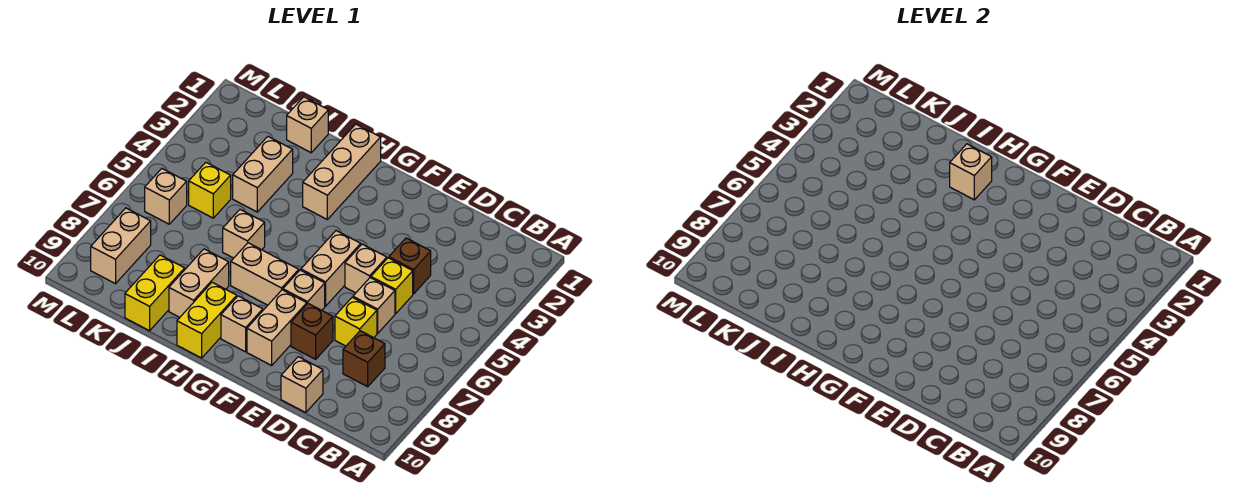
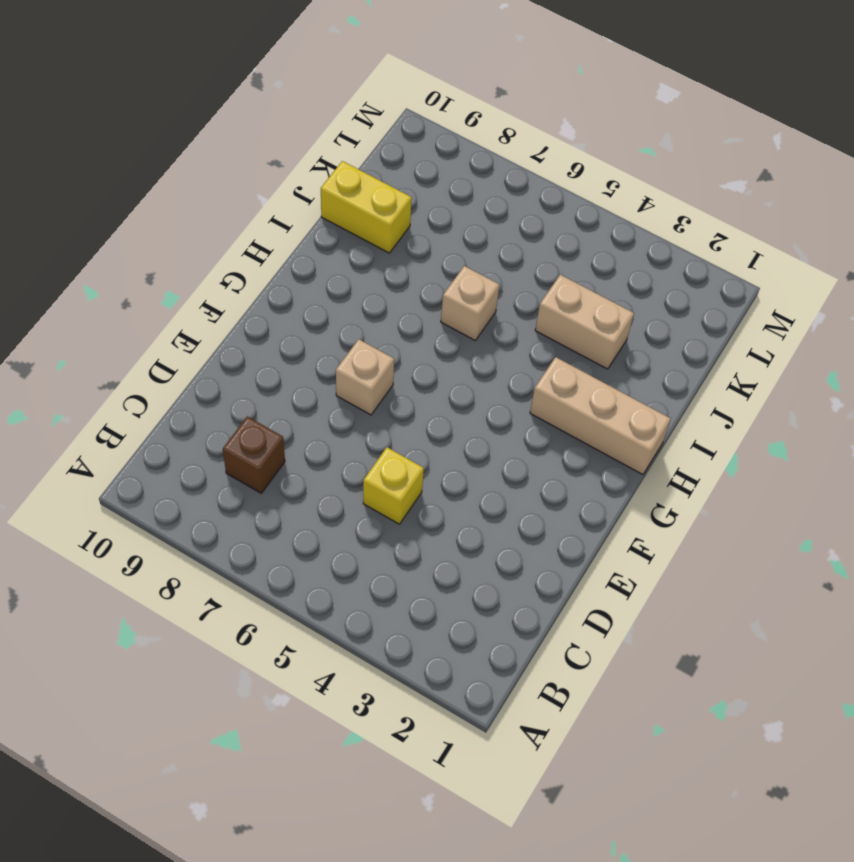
none -> brown brick D4 level 1
none -> tan brick D6 level 1
none -> yellow brick D7 level 1

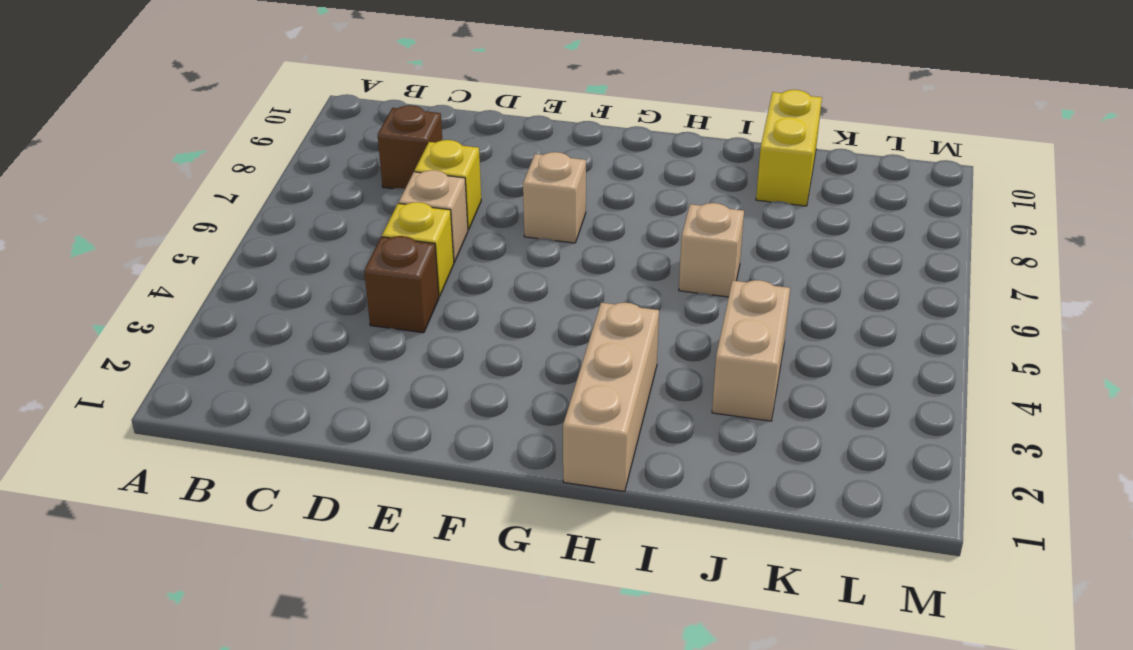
none -> tan brick D10 level 1
none -> tan brick E5 level 1
none -> brown brick E8 level 1

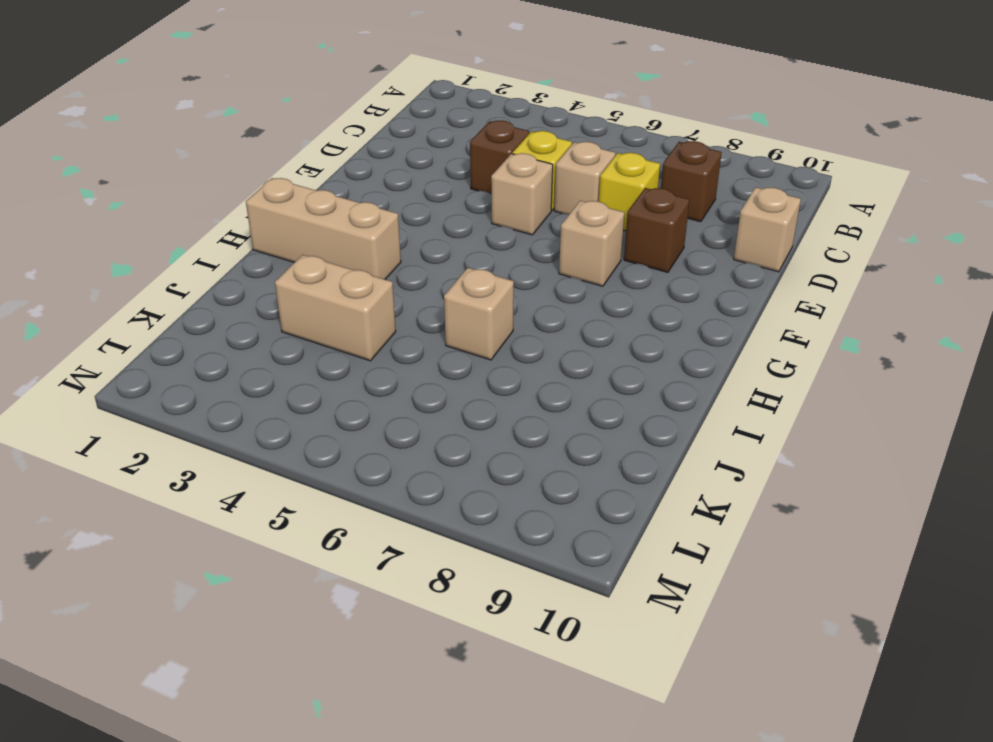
none -> tan brick F5:F6 level 1
none -> tan brick F8:F9 level 1
none -> tan brick G7:H7 level 1

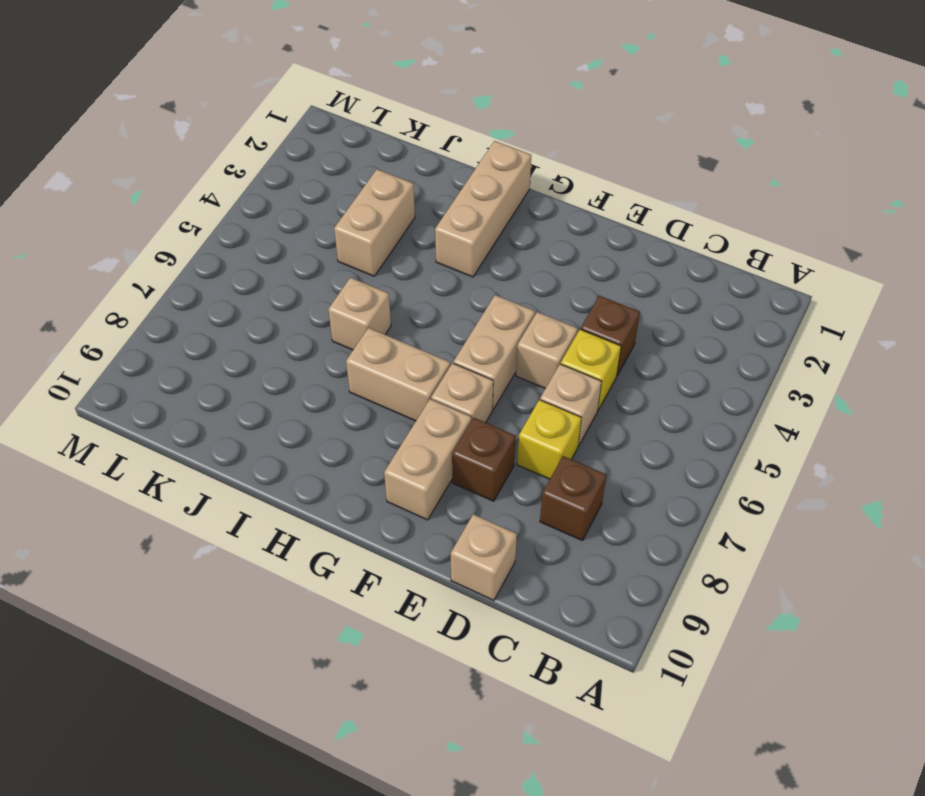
none -> tan brick G9 level 1
none -> yellow brick H9:H10 level 1
none -> tan brick I8:I9 level 1

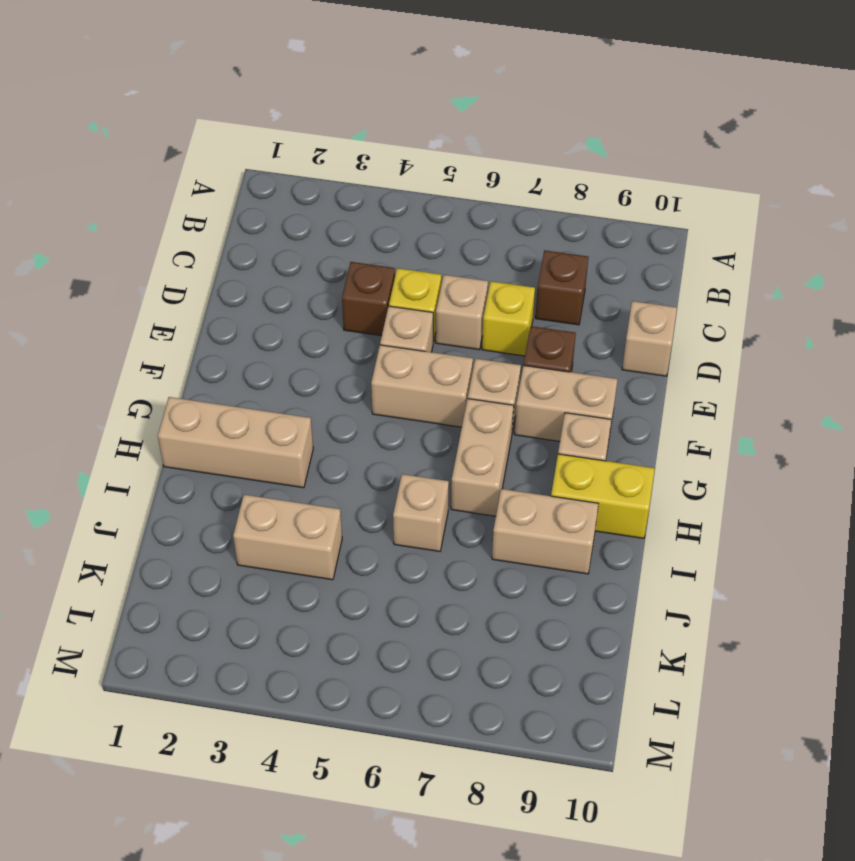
none -> tan brick J1 level 1
none -> yellow brick J9:J10 level 1
none -> yellow brick K5 level 1

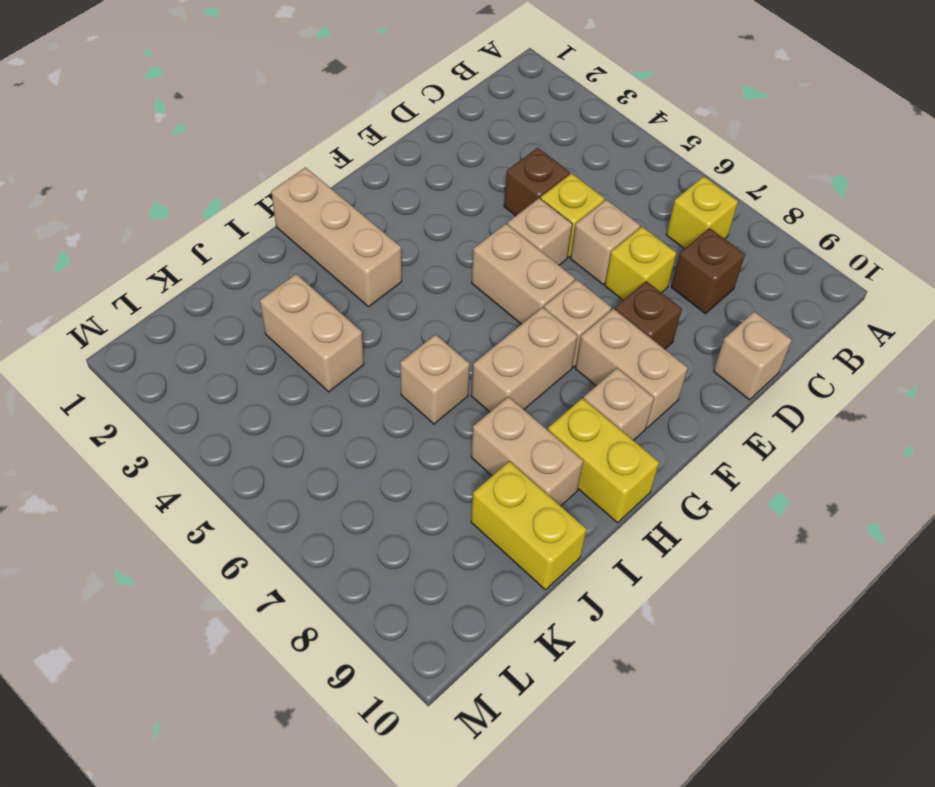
yellow brick B7 level 1 -> yellow brick K5 level 1
none -> tan brick J1 level 1
none -> tan brick L6 level 1
none -> tan brick L8:L9 level 1

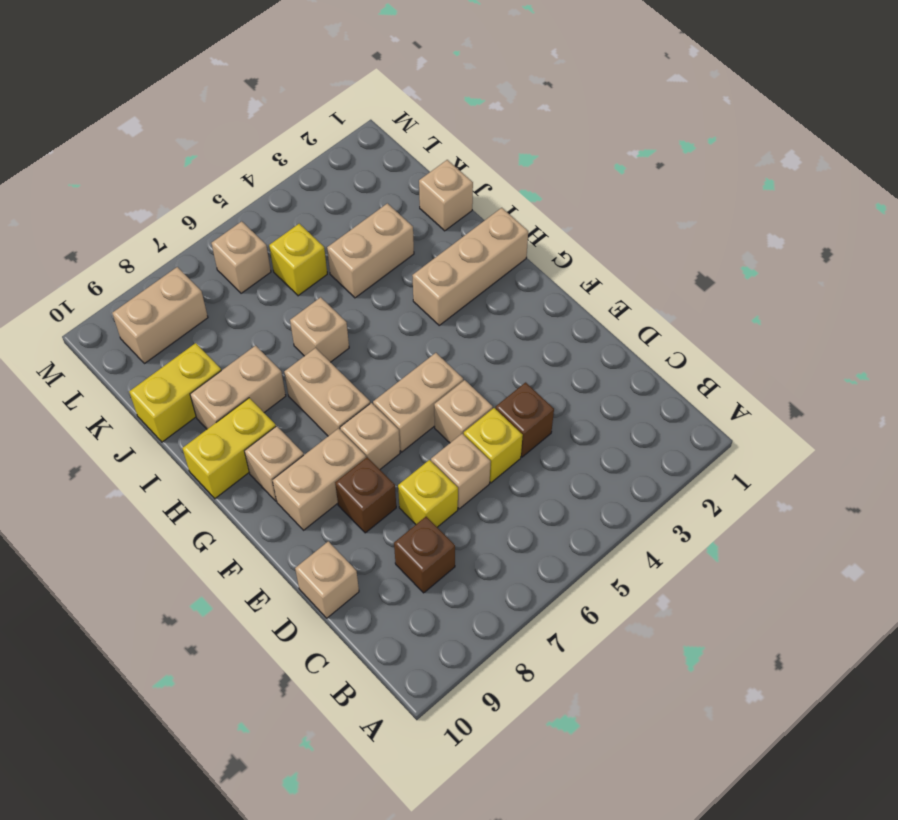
none -> tan brick H2 level 2

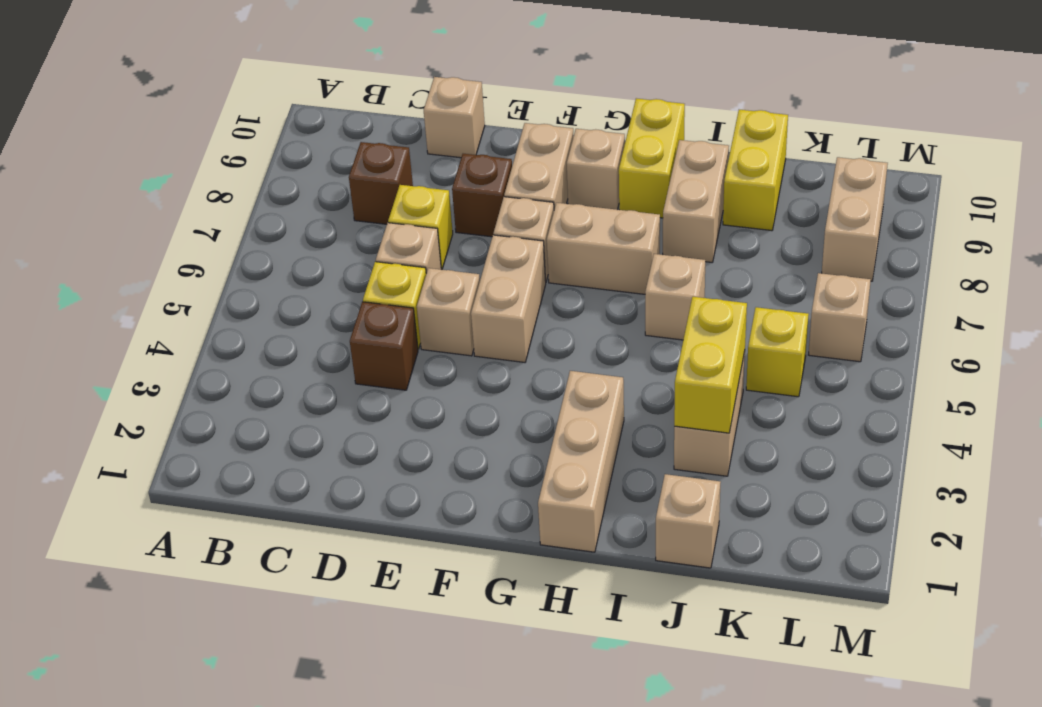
yellow brick J3:J4 level 2 -> none
none -> tan brick H2 level 2

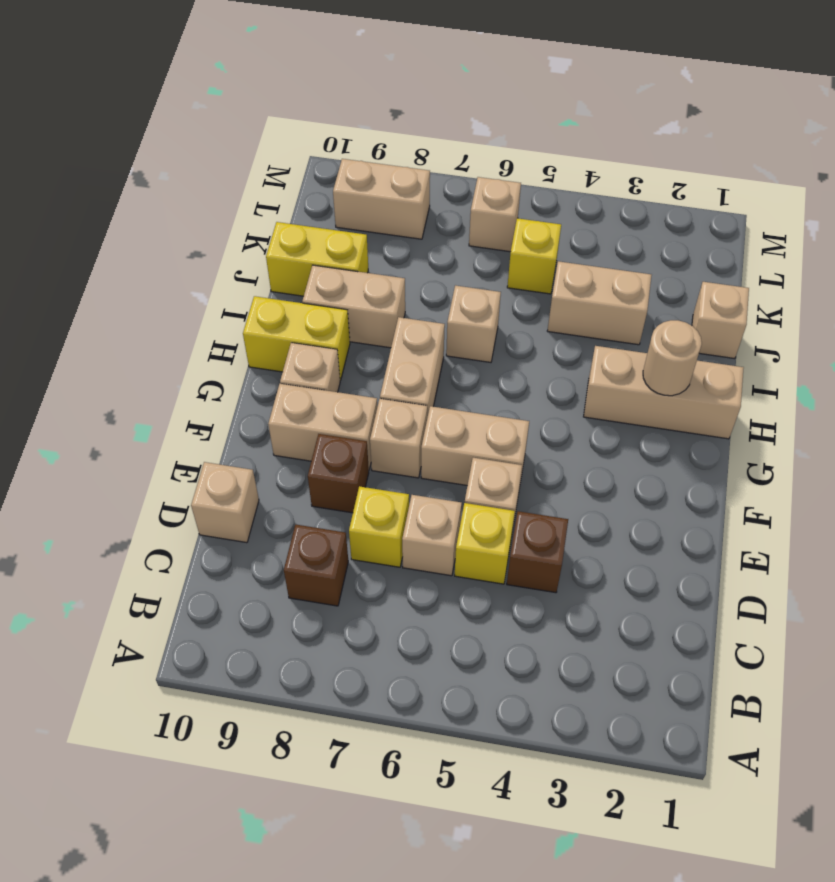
tan round brick H2 level 2 -> tan brick H2 level 2

